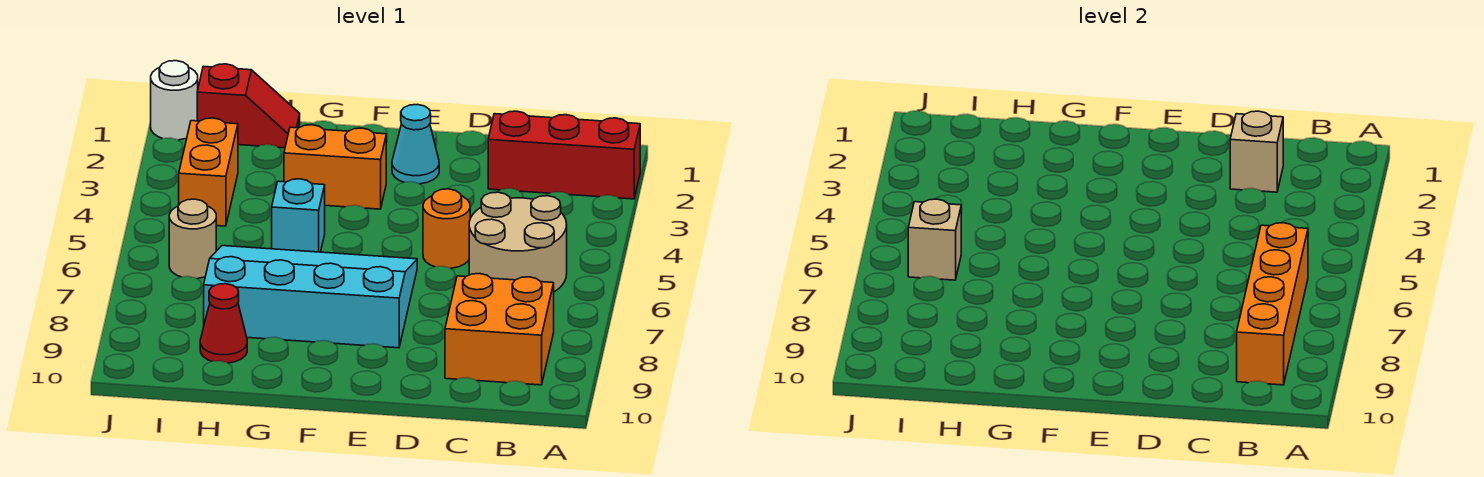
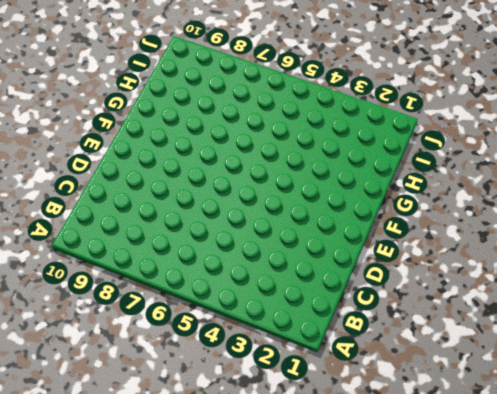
none -> red brick A2:C2 level 1
none -> tan round brick B5:C6 level 1
none -> orange brick B8:C9 level 1

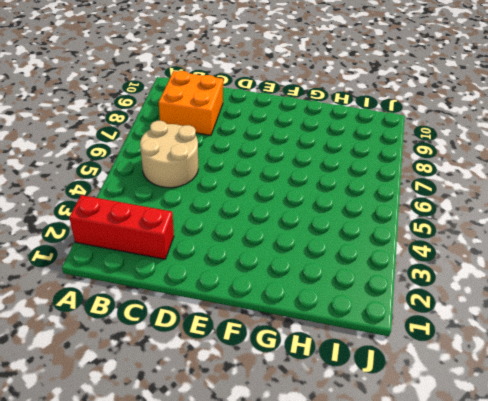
none -> orange round brick D5 level 1
none -> cyan cone E2 level 1
none -> cyan slope E6:H8 level 1 top 8

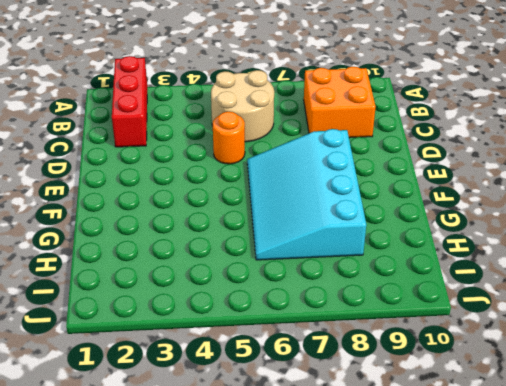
none -> cyan cone E2 level 1
none -> orange brick F3:G3 level 1
none -> cyan brick G5 level 1

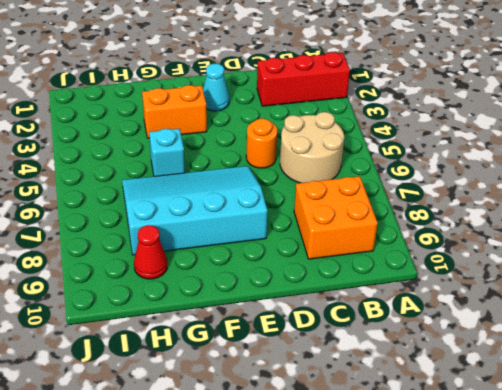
none -> red slope H1:I1 level 1 top I
none -> orange brick I3:I4 level 1
none -> tan round brick I6 level 1

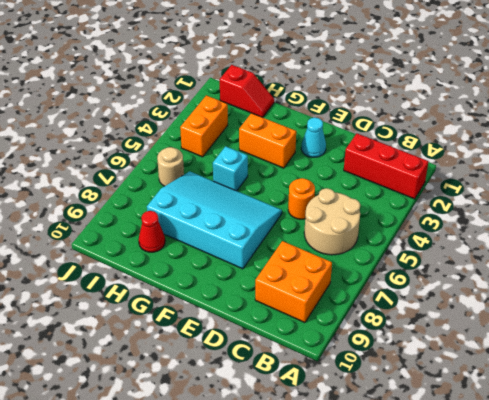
none -> white round brick J1 level 1
none -> orange brick B6:B9 level 2
none -> tan brick C2 level 2

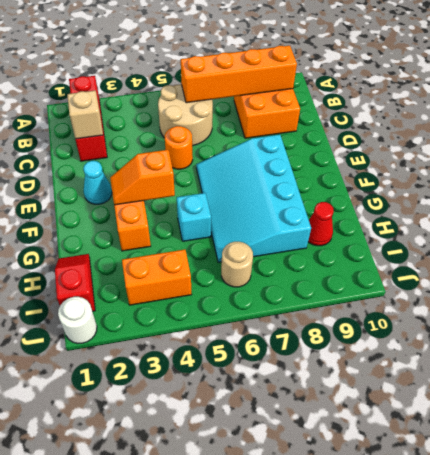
orange slope F3:F4 level 2 top 4 -> none
none -> tan brick I6 level 2

